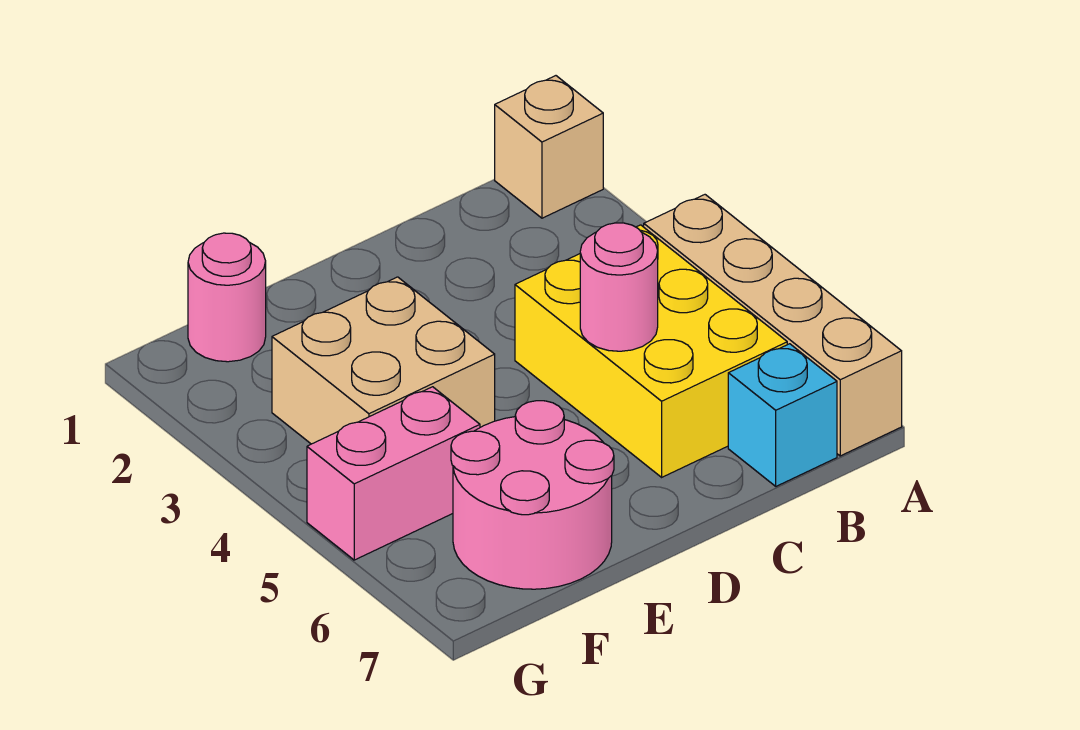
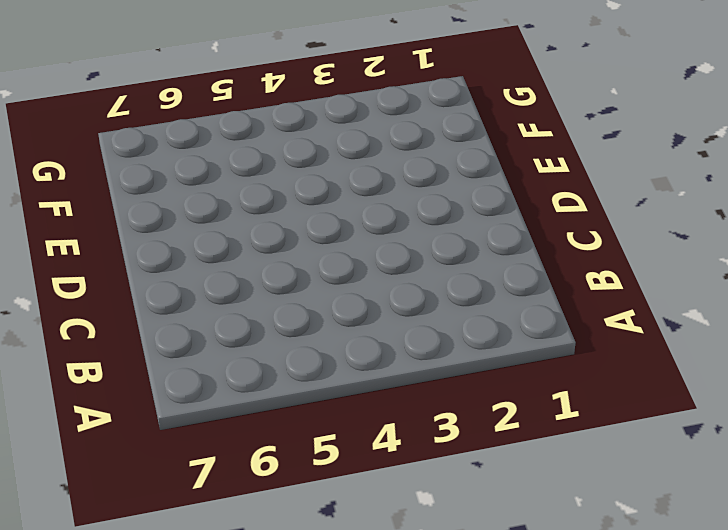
none -> tan brick A1 level 1
none -> tan brick A4:A7 level 1

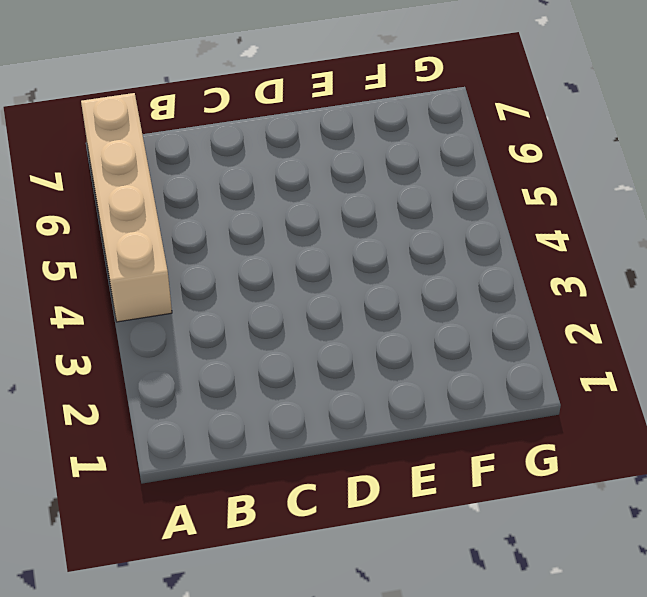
none -> tan brick A1 level 1
none -> yellow brick B4:C6 level 1

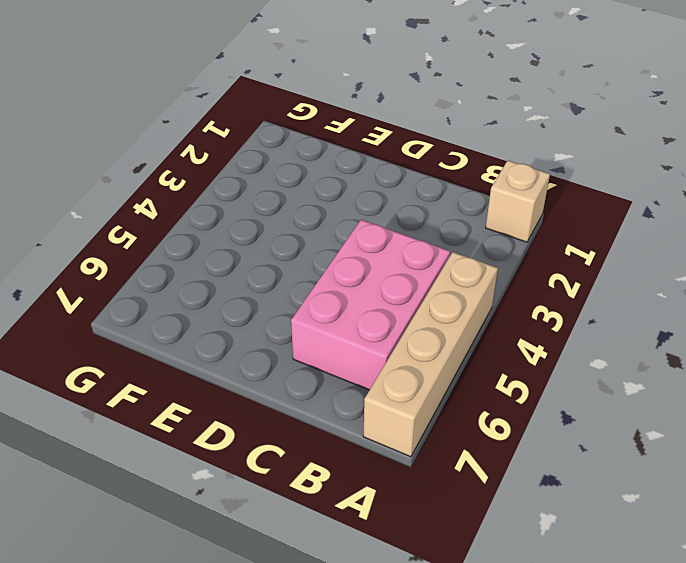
pink brick B4:C6 level 1 -> yellow brick B4:C6 level 1
none -> cyan brick B7 level 1
none -> tan brick E3:F4 level 1

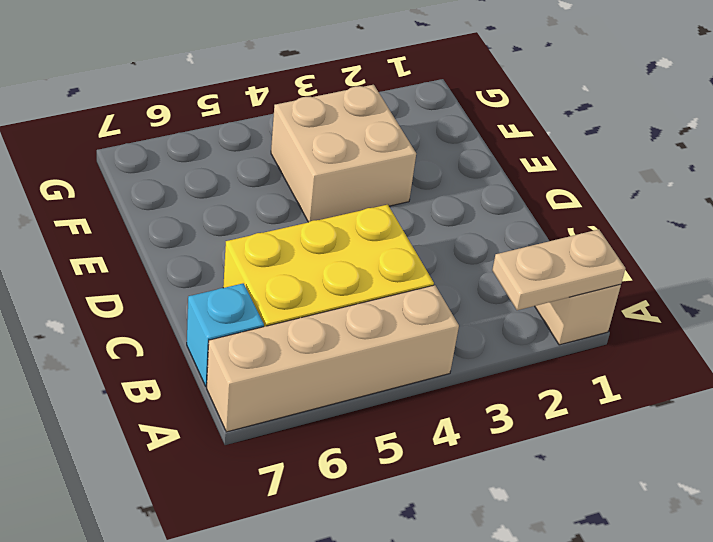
tan plate A1:A2 level 2 -> none
none -> pink round brick E6:F7 level 1
none -> pink round brick F1 level 1

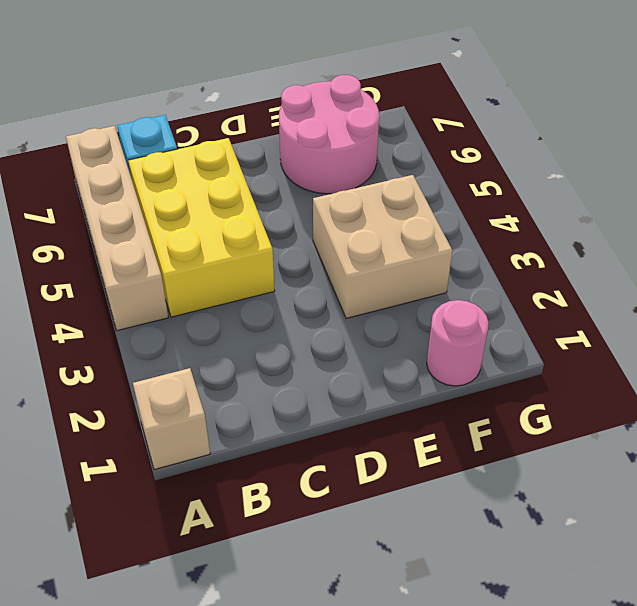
none -> pink brick F5:G5 level 1
none -> pink round brick C5 level 2

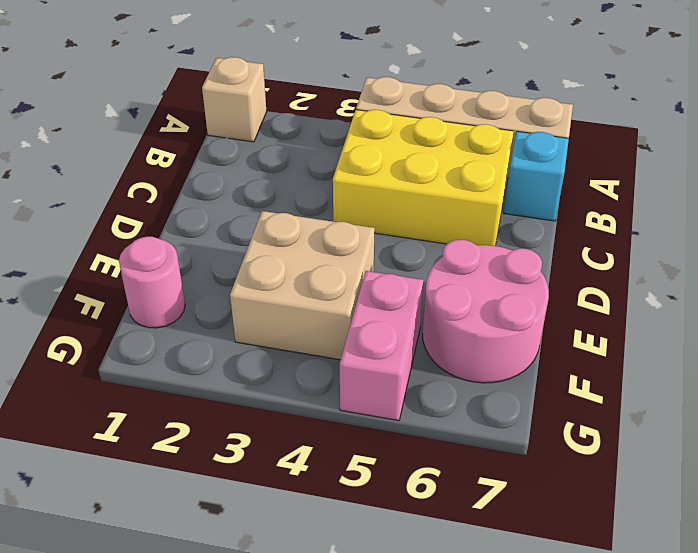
none -> pink round brick C5 level 2

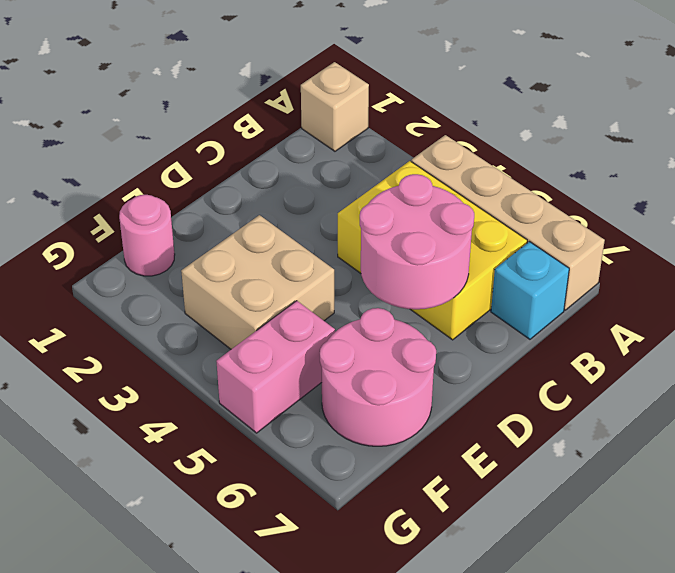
pink round brick C5:D6 level 2 -> pink round brick C5 level 2

